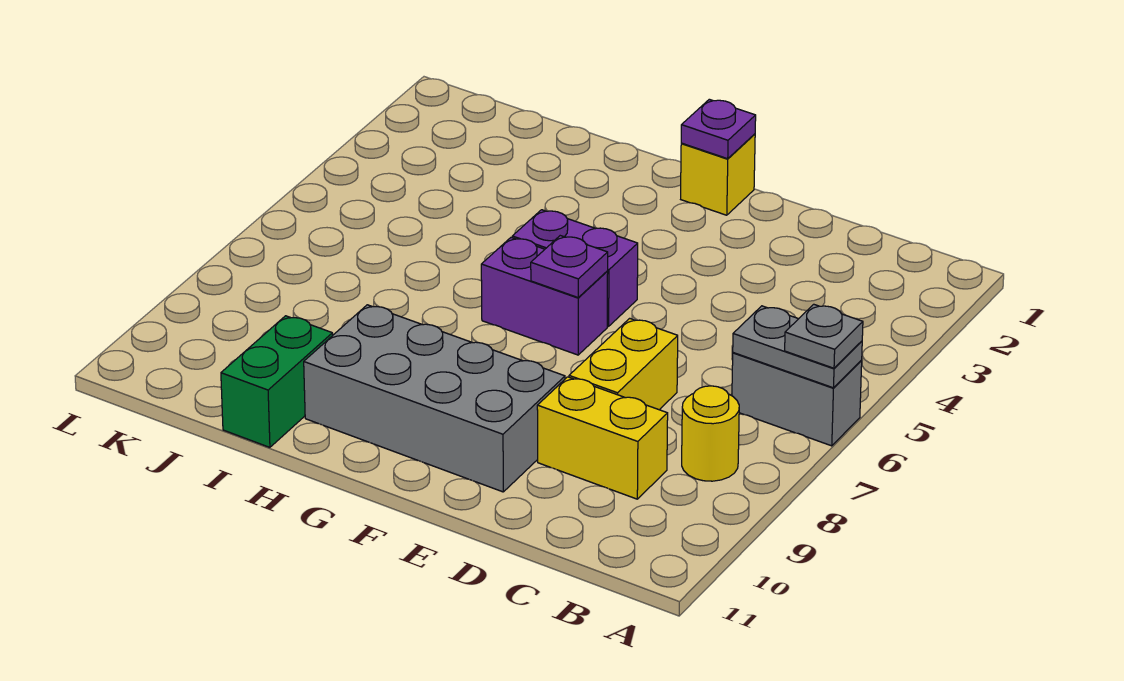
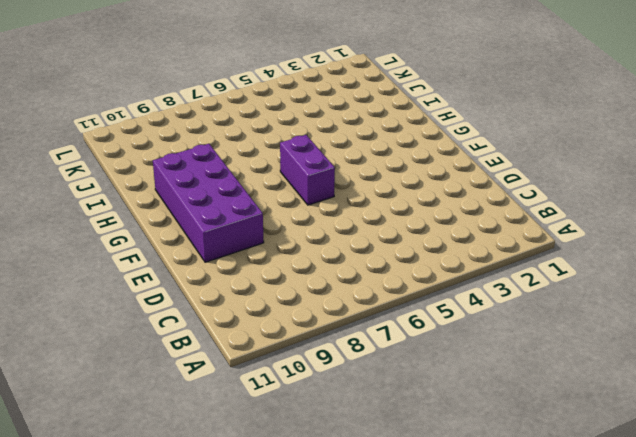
purple brick E9:H10 level 1 -> grey brick E9:H10 level 1
none -> grey brick A6:B6 level 1
none -> yellow round brick B8 level 1
none -> yellow brick C9:D9 level 1

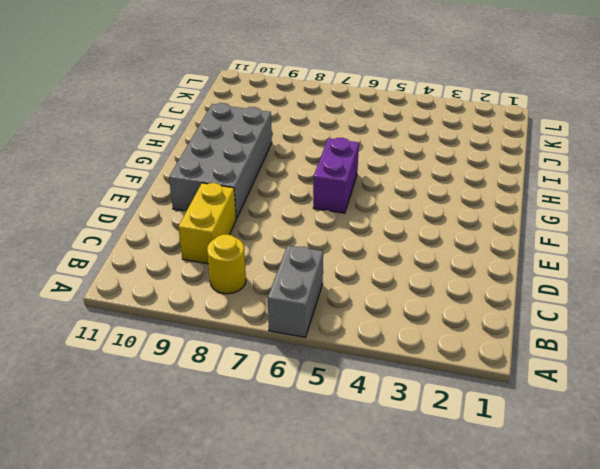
none -> yellow brick D7:D8 level 1
none -> yellow brick F1 level 1
none -> purple brick F5:G5 level 1

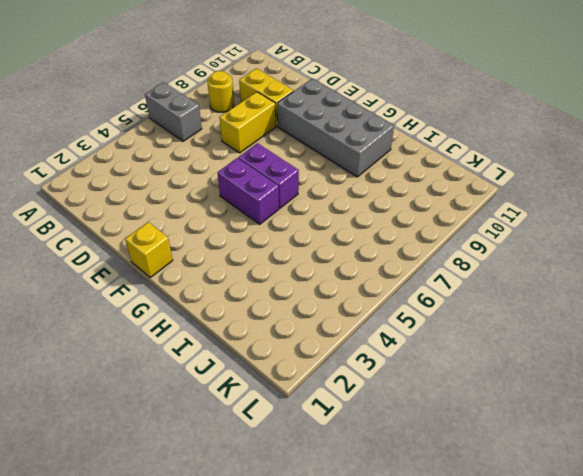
none -> green brick I10:I11 level 1
none -> grey plate A6:B6 level 2
none -> purple plate F1 level 2

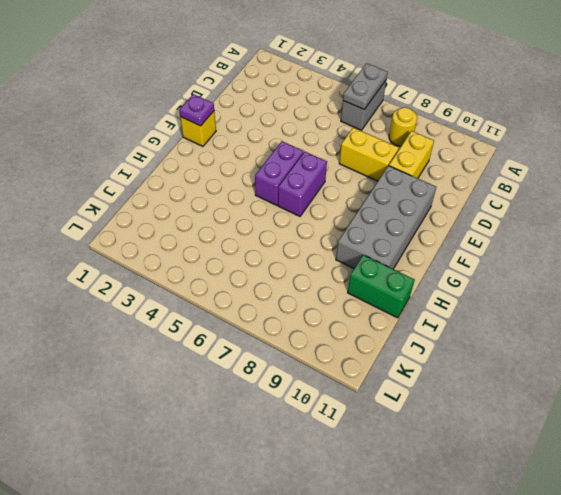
none -> purple plate F6 level 2
none -> grey plate A6 level 3

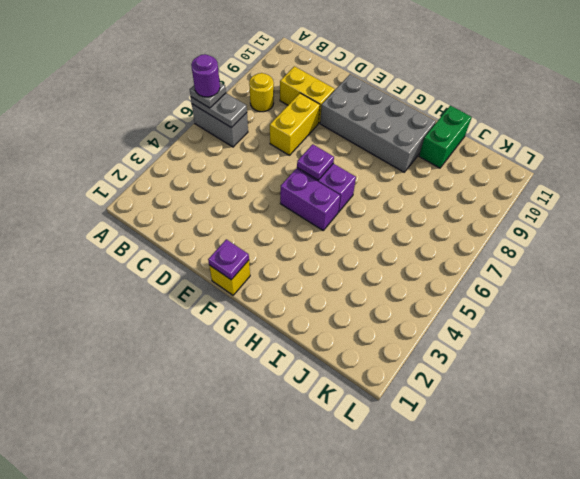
purple round brick A6 level 4 -> none

